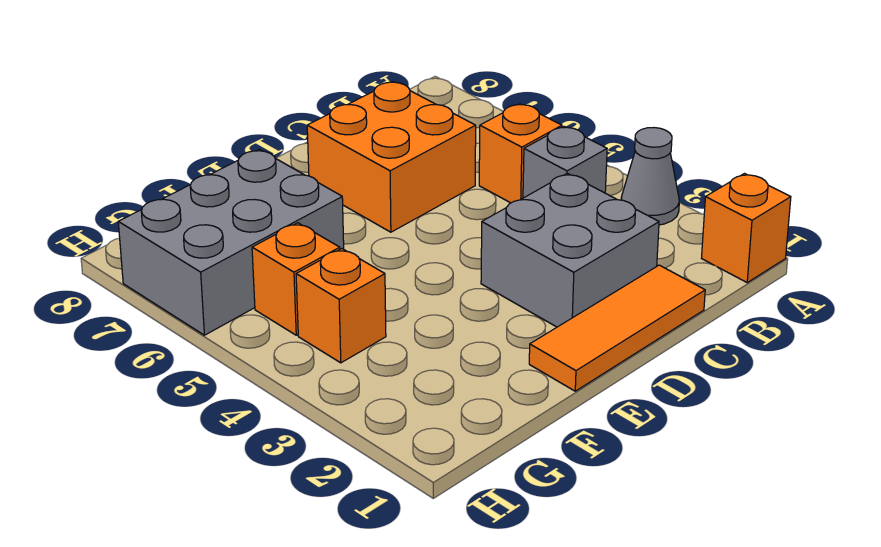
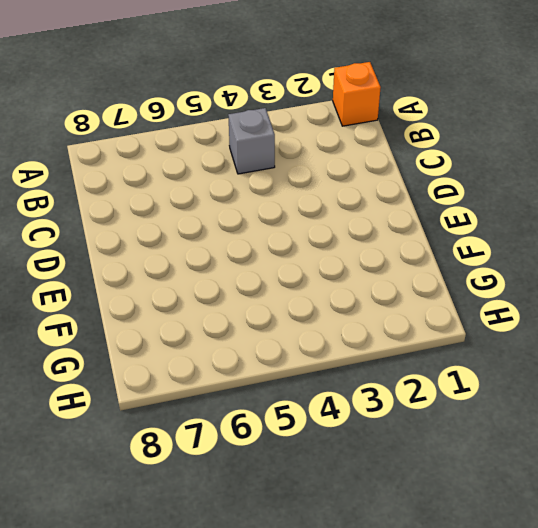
none -> grey cone A3 level 1
none -> orange brick B5 level 1

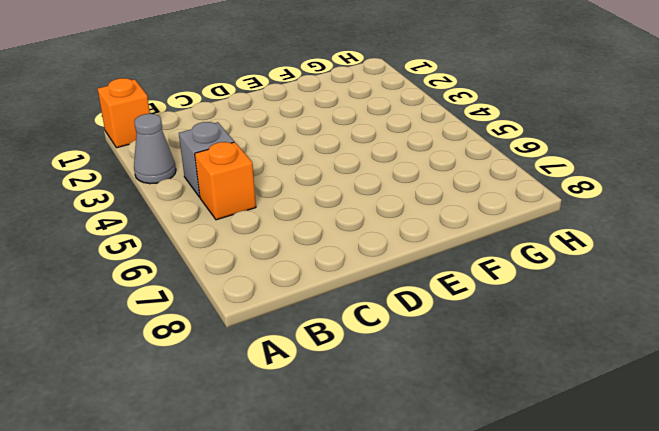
none -> orange tile C1:E1 level 1
none -> grey brick C2:D3 level 1

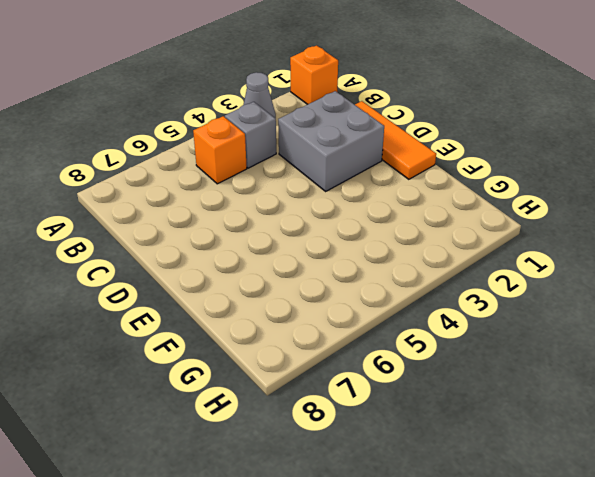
none -> orange brick C6:D7 level 1
none -> grey brick F6:H7 level 1

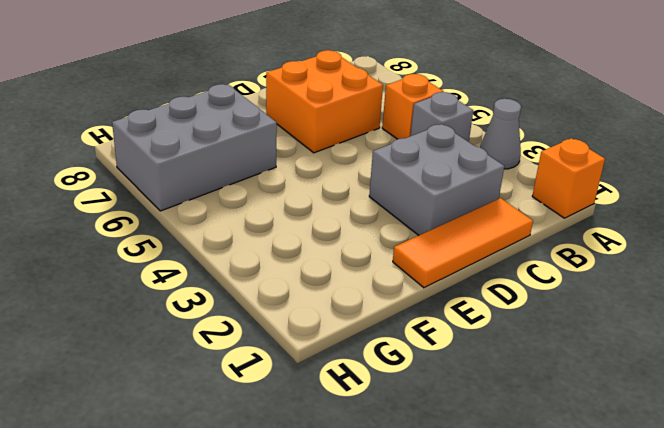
none -> orange brick G4 level 1
none -> orange brick G5 level 1

